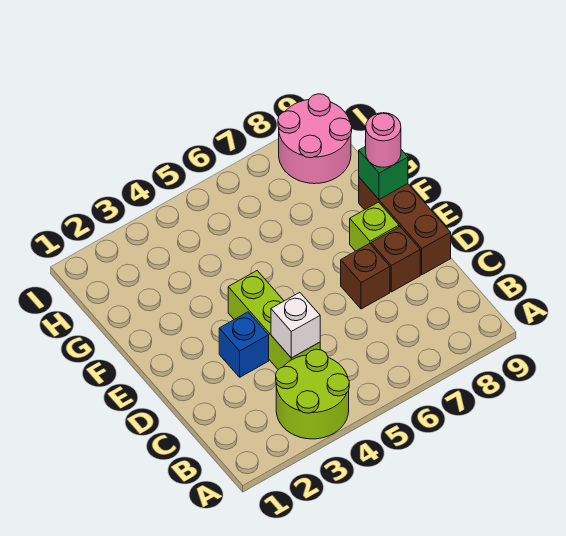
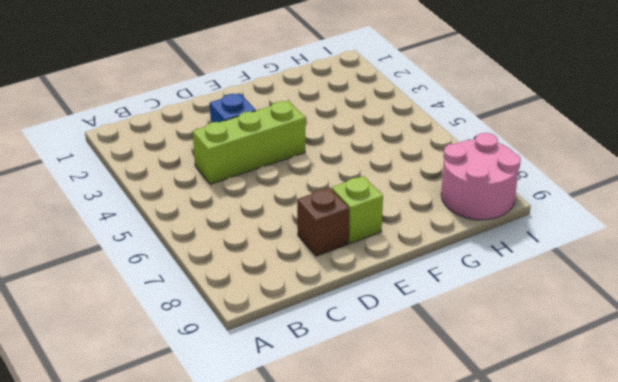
none -> lime round brick A3:B4 level 1
none -> brown brick D7 level 1

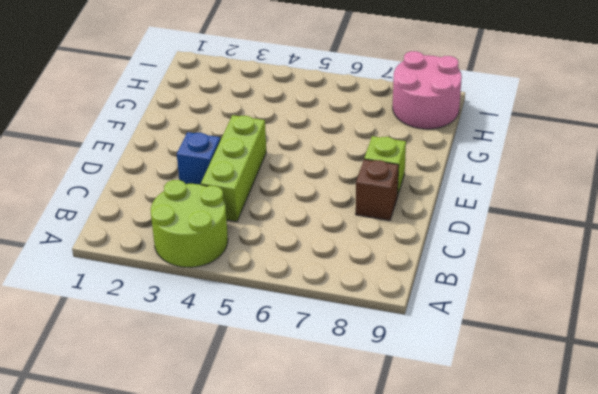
none -> brown brick D7 level 1
none -> brown brick D9:F9 level 1

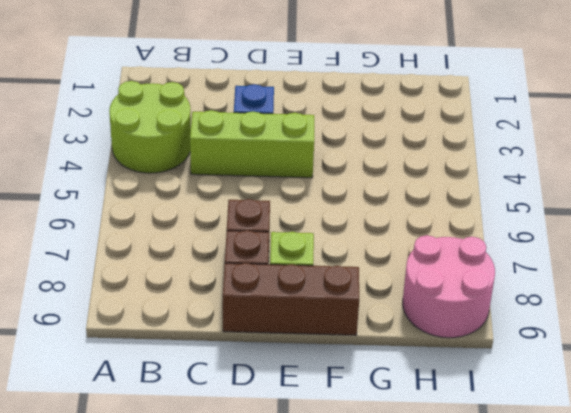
none -> white brick C4 level 2
none -> green brick F9 level 2

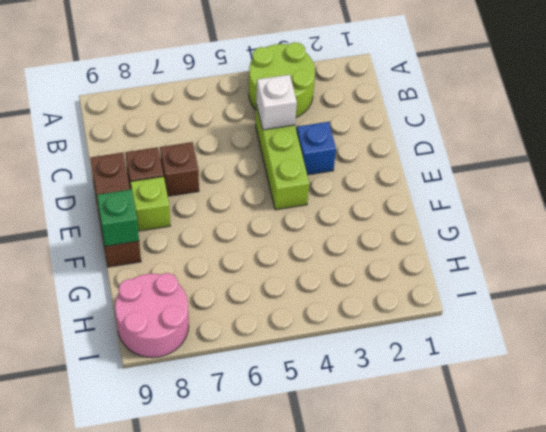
none -> pink round brick F9 level 3

